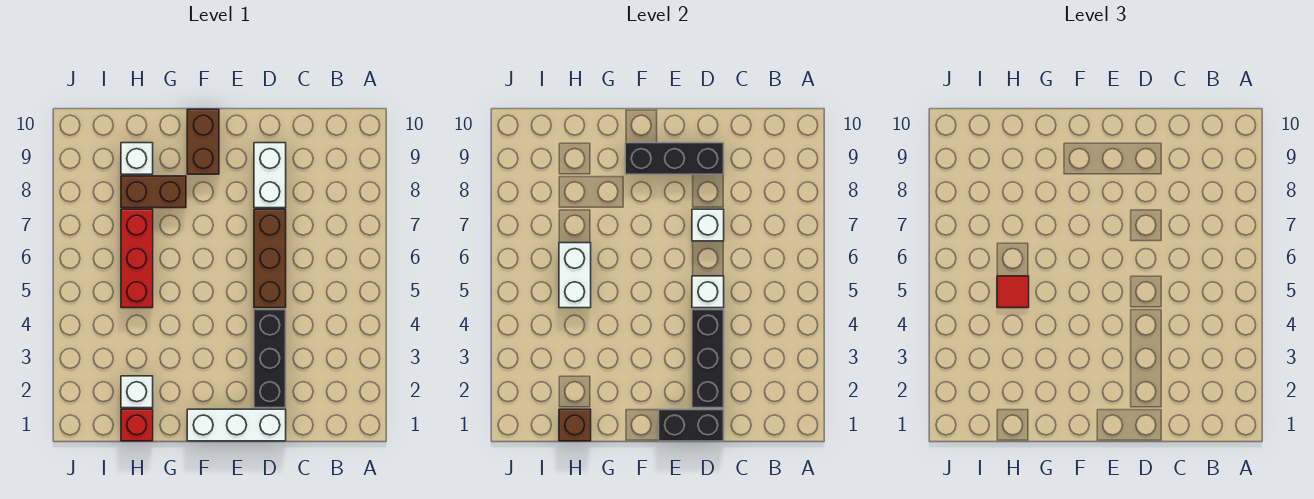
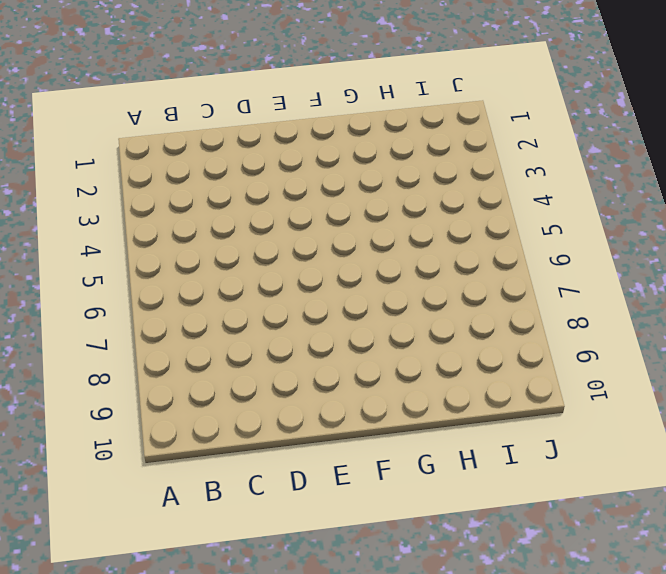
none -> white brick D1:F1 level 1
none -> black brick D2:D4 level 1
none -> brown brick D5:D7 level 1

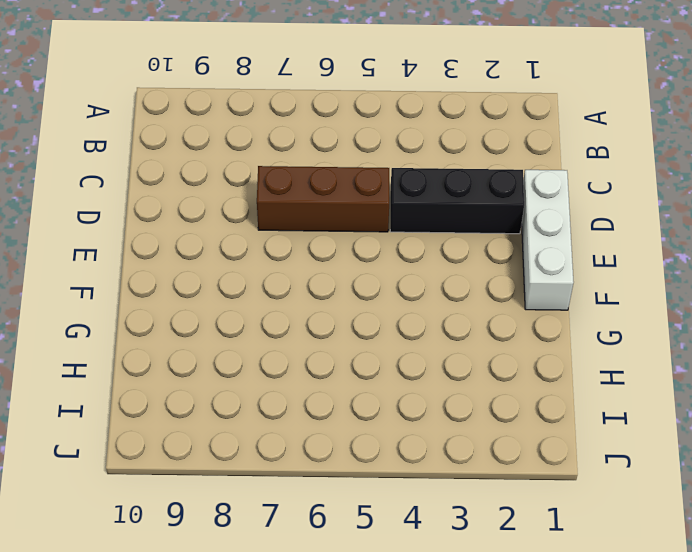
none -> white brick D8:D9 level 1
none -> brown brick F9:F10 level 1
none -> brown brick G8:H8 level 1

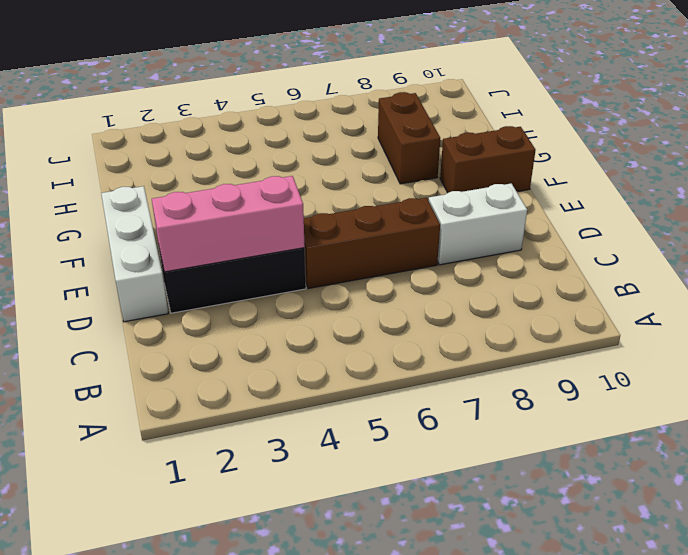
pink brick D2:D4 level 2 -> black brick D2:D4 level 2
none -> red brick H1 level 1
none -> white brick H2 level 1
none -> red brick H5:H7 level 1

